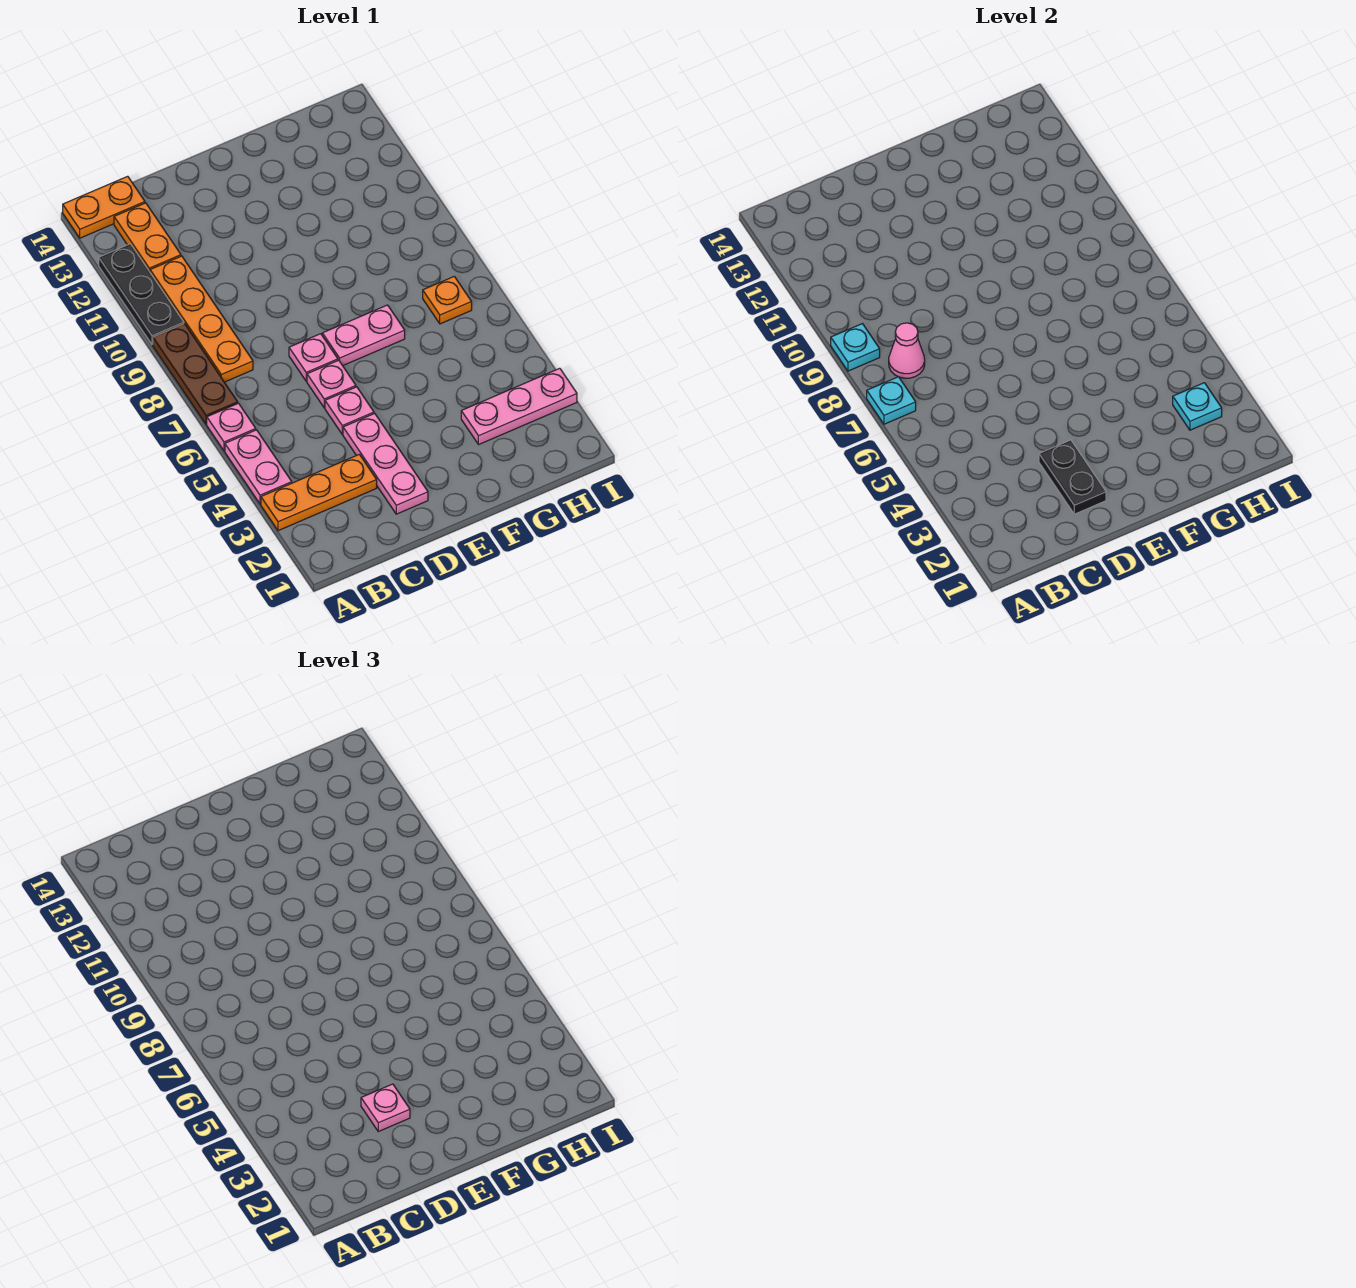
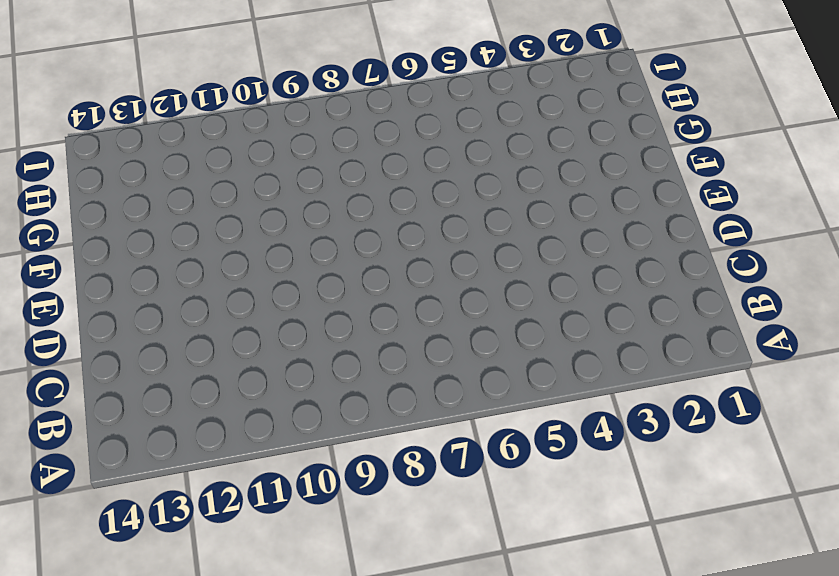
none -> orange plate A3:C3 level 1
none -> pink plate A4:A5 level 1
none -> pink plate A6 level 1

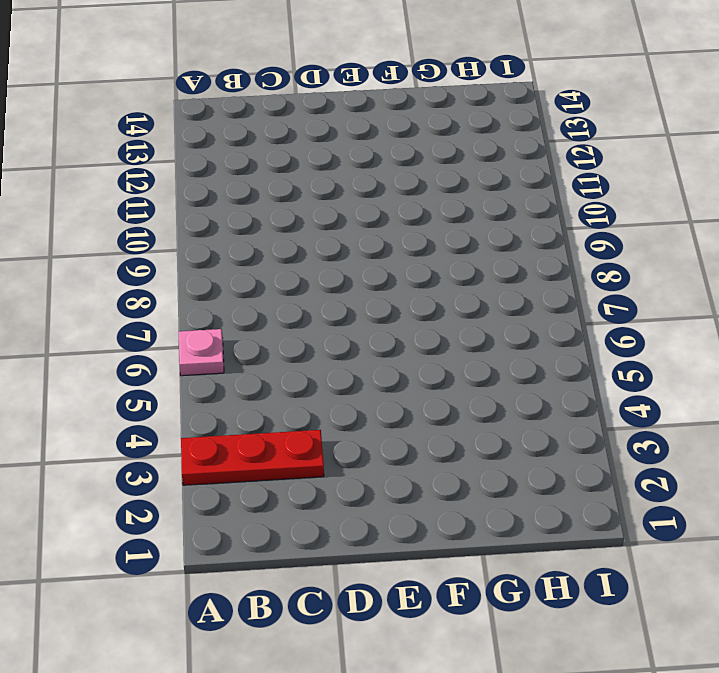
red plate A3:C3 level 1 -> orange plate A3:C3 level 1
none -> pink plate A4:A5 level 1
none -> brown plate A7:A9 level 1
none -> black plate A10:A12 level 1

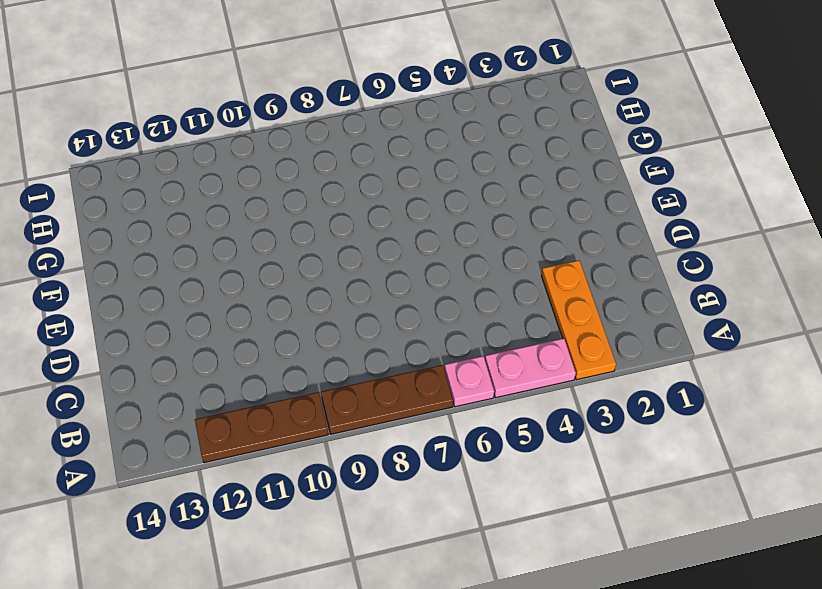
brown plate A10:A12 level 1 -> black plate A10:A12 level 1
none -> orange plate A14:B14 level 1
none -> orange plate B8:B11 level 1
none -> orange plate B12:B13 level 1

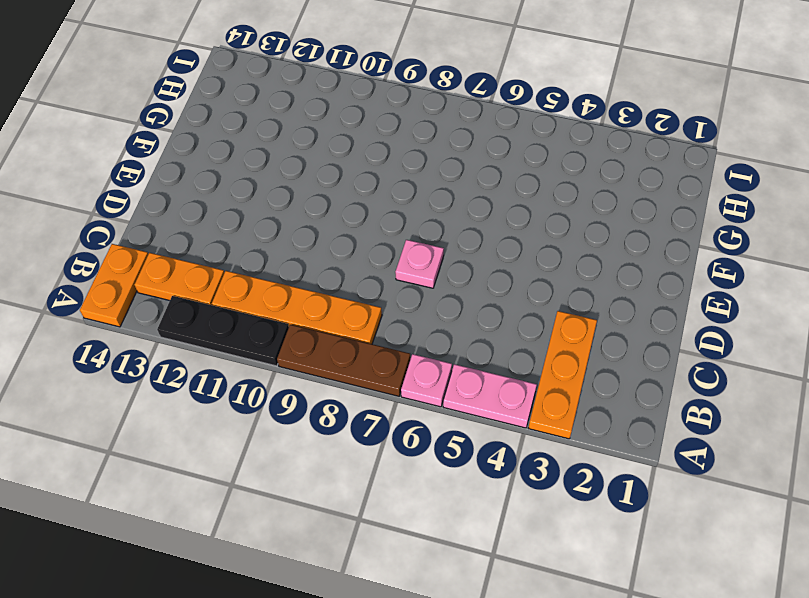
none -> pink plate D2:D4 level 1
none -> pink plate D5 level 1
none -> pink plate D6 level 1

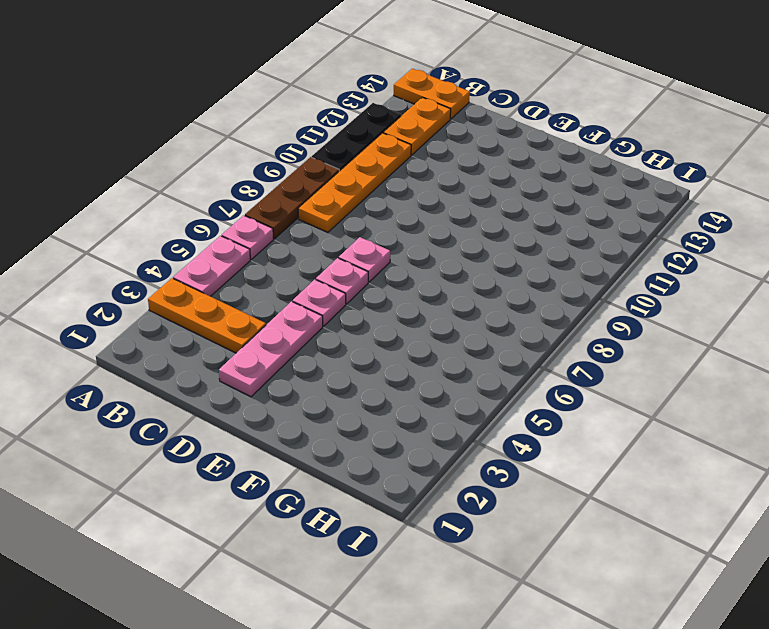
none -> pink plate E7:F7 level 1
none -> pink plate G3:I3 level 1
none -> orange plate H7 level 1

